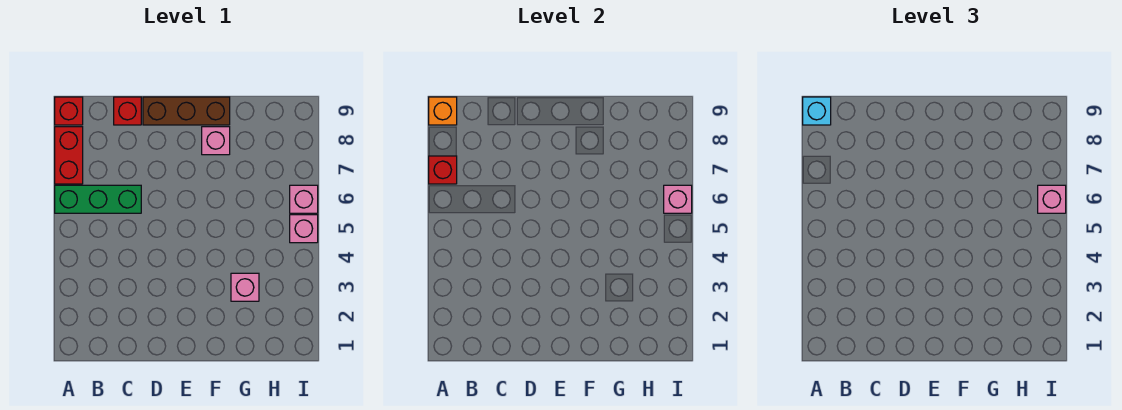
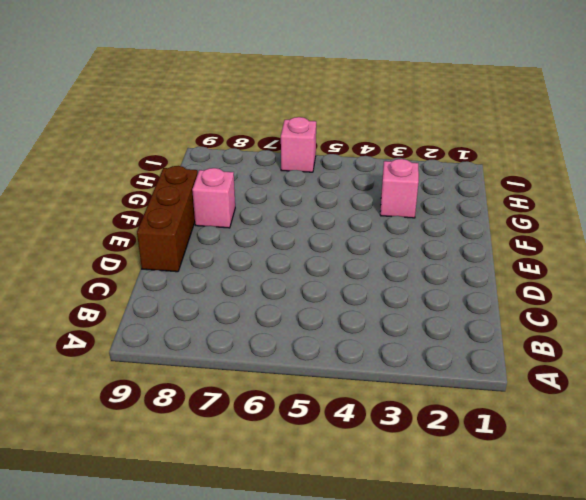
none -> green brick A6:C6 level 1
none -> red brick A7:A8 level 1
none -> red brick A9 level 1

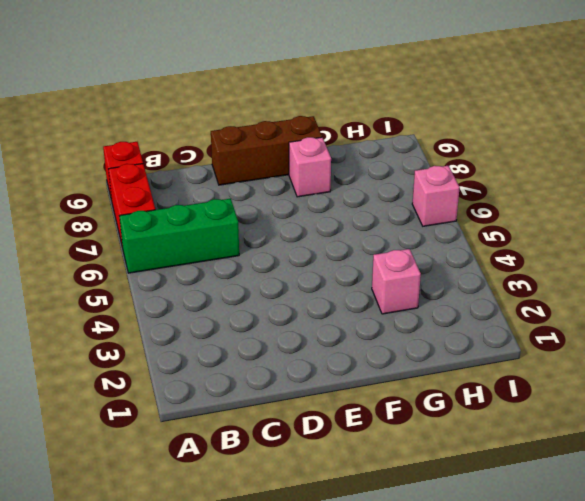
none -> red brick C9 level 1
none -> pink brick I5 level 1
none -> red brick A7 level 2

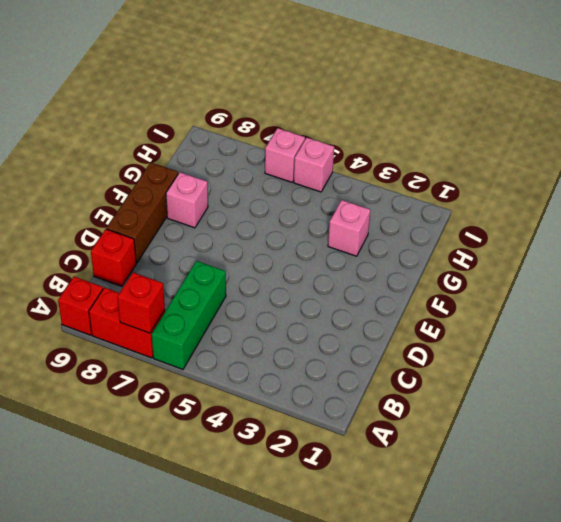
none -> orange brick A9 level 2
none -> pink brick I6 level 2
none -> cyan brick A9 level 3

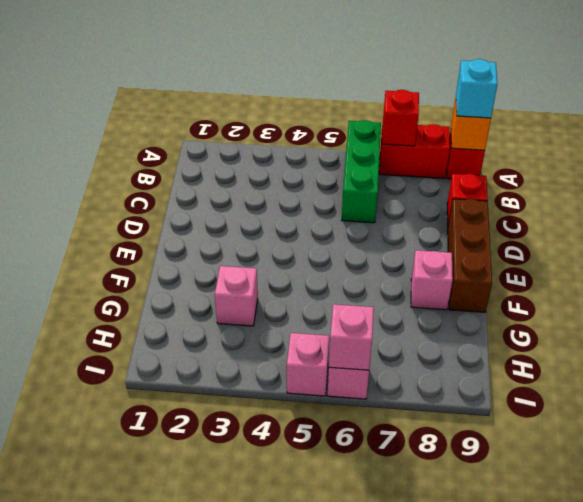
none -> pink brick I6 level 3

